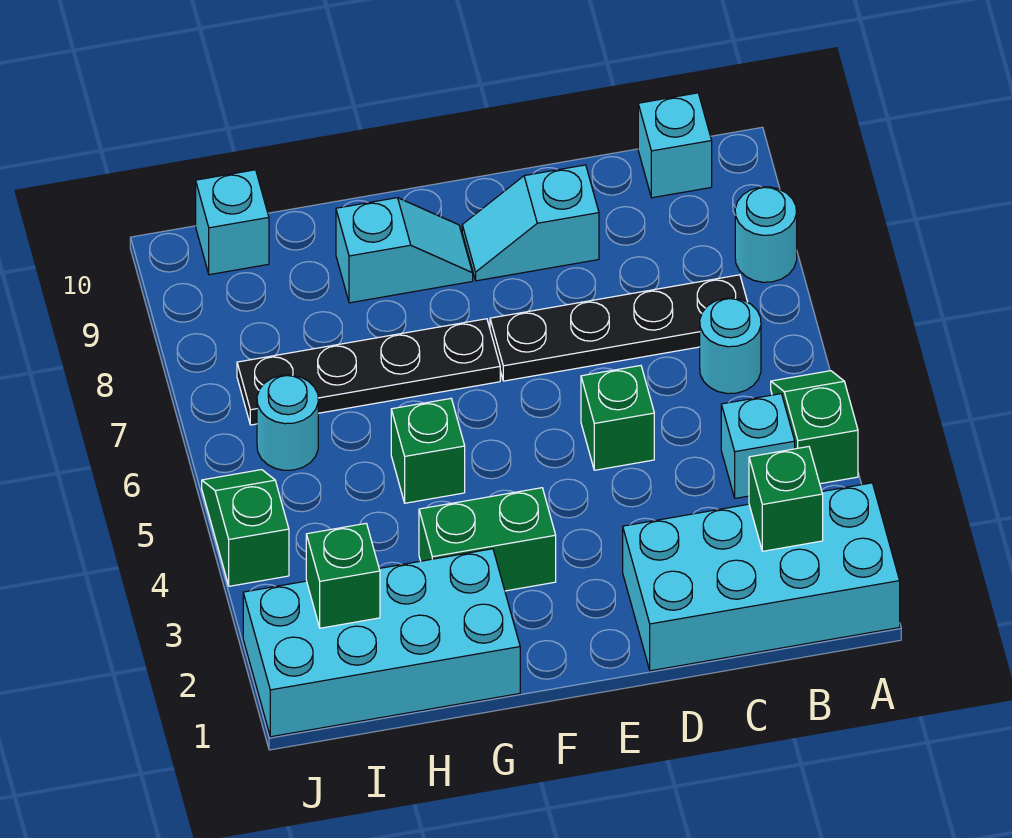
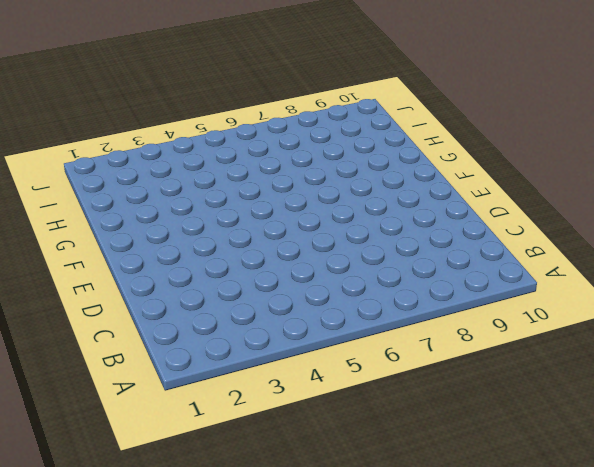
none -> cyan brick A1:D2 level 1
none -> green slope A4:A5 level 1 top 4
none -> cyan round brick A8 level 1

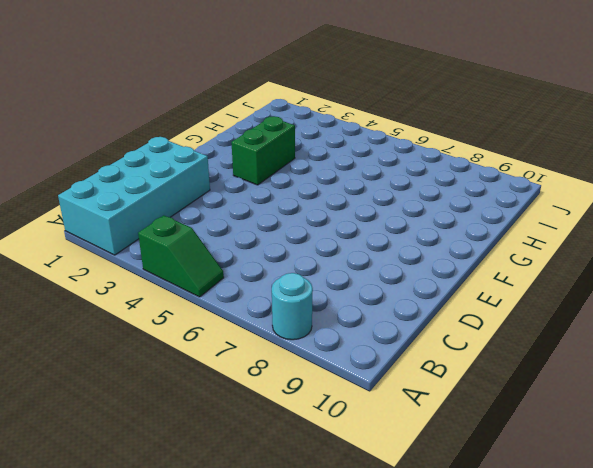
none -> cyan brick B4 level 1
none -> cyan round brick B6 level 1
none -> black plate B7:E7 level 1

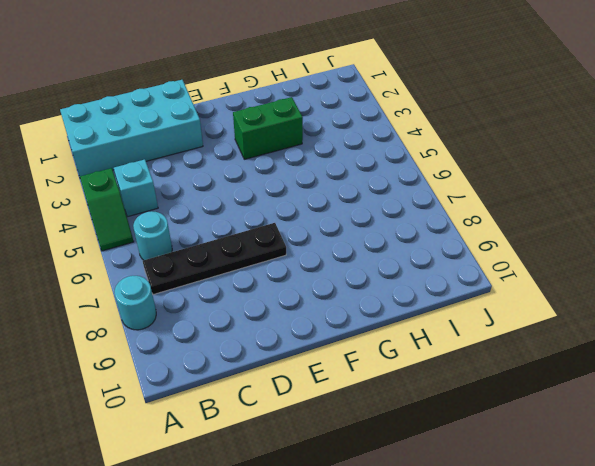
none -> cyan brick B10 level 1
none -> green brick D5 level 1
none -> cyan slope D9:E9 level 1 top D

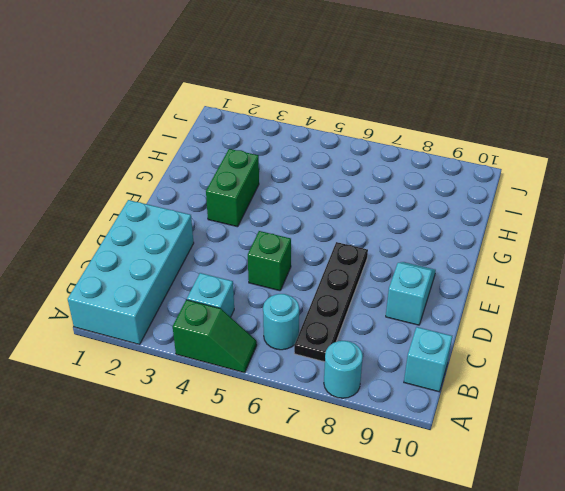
none -> black plate F7:I7 level 1
none -> cyan slope F9:G9 level 1 top G
none -> cyan brick G1:J2 level 1

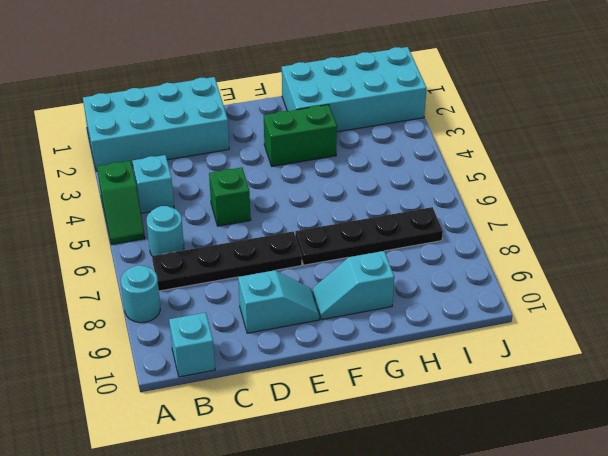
none -> green brick G5 level 1
none -> cyan round brick I6 level 1
none -> cyan brick I10 level 1

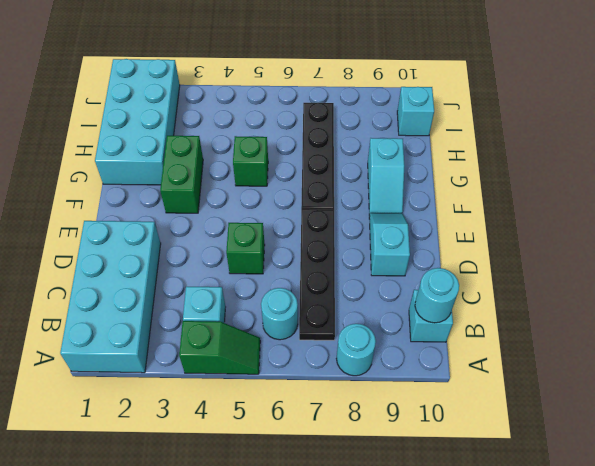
cyan round brick B10 level 2 -> cyan round brick I6 level 1
none -> green slope J4:J5 level 1 top 4
none -> green brick B2 level 2
none -> green brick I2 level 2

